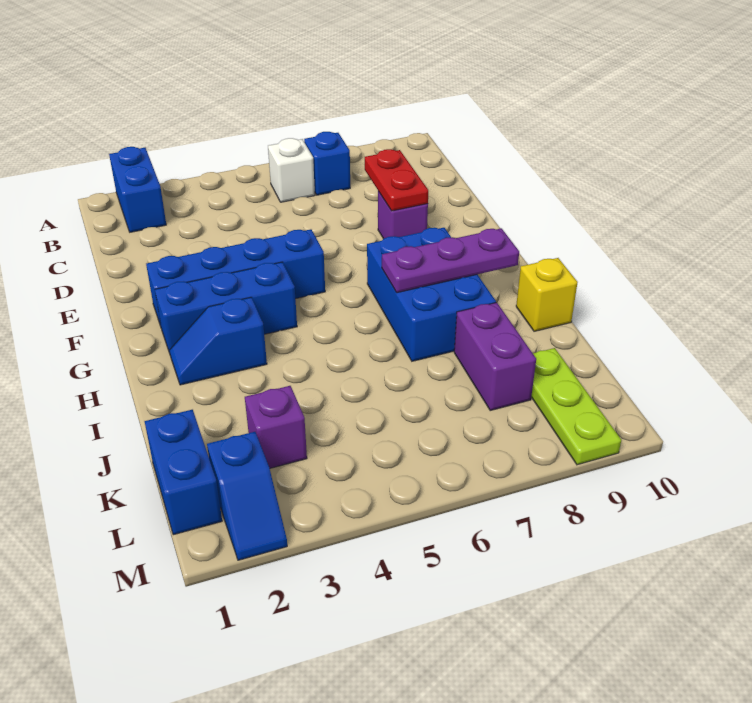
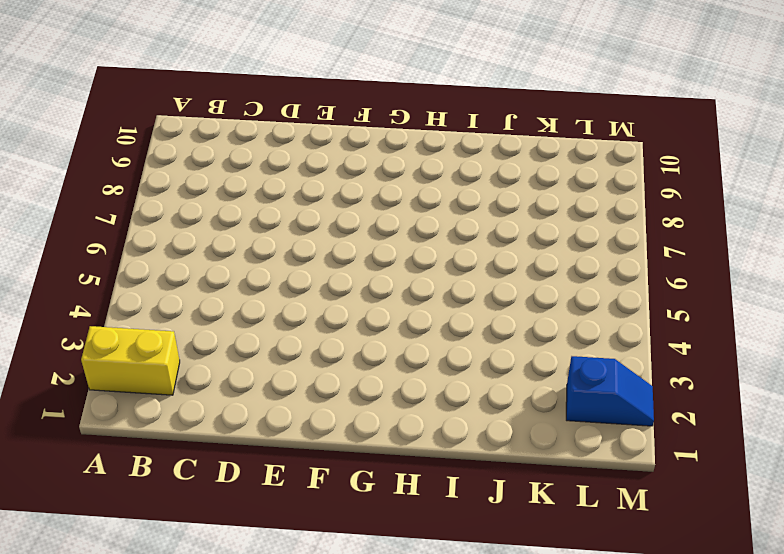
yellow brick A2:B2 level 1 -> blue brick A2:B2 level 1
none -> white brick B6 level 1
none -> blue brick B7 level 1
none -> purple brick E8 level 1

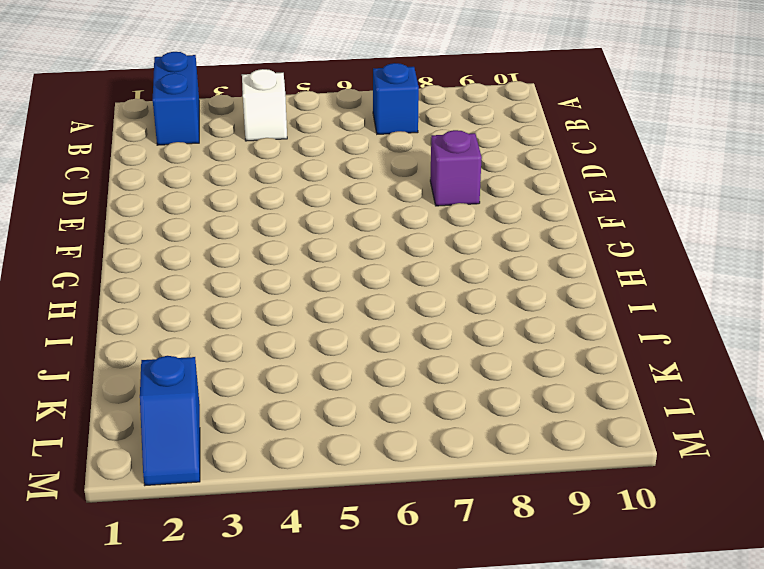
white brick B4 level 1 -> white brick B6 level 1
none -> blue brick F2:F5 level 1
none -> blue brick G2:G4 level 1
none -> blue brick G7:I8 level 1

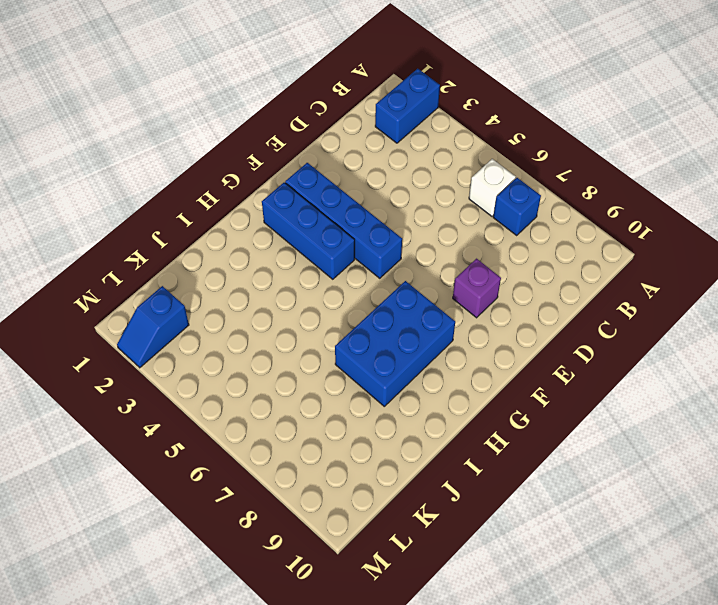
none -> blue slope H2:H3 level 1 top 3
none -> yellow brick I10 level 1
none -> purple brick J8:K8 level 1

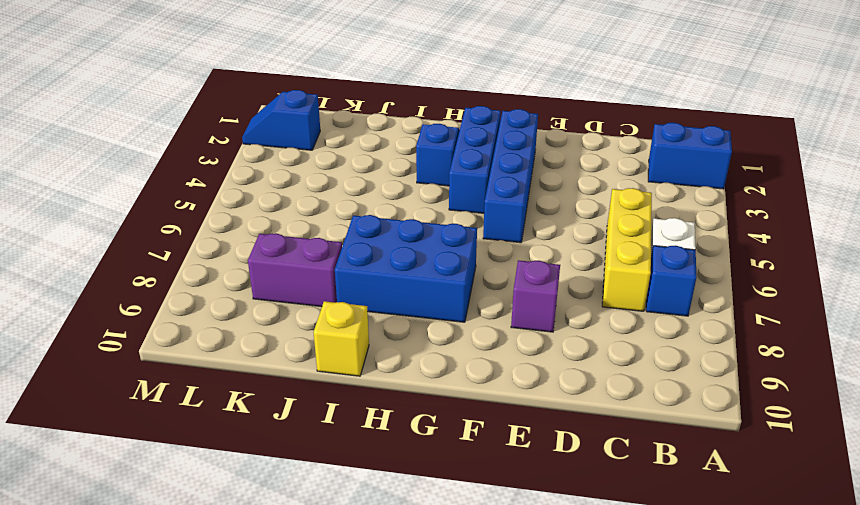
yellow brick C5:C7 level 1 -> none
none -> blue brick K1:L1 level 1
none -> purple brick K3 level 1
none -> lime plate K9:M9 level 1

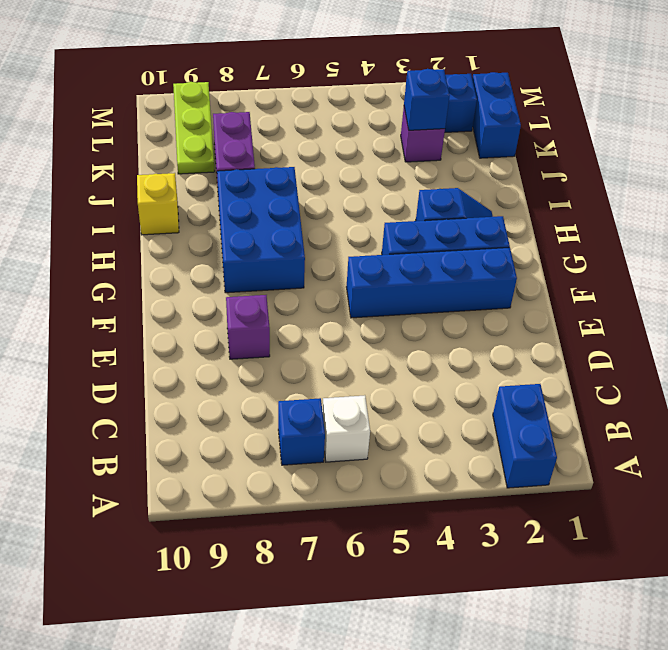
blue brick K3 level 2 -> none
none -> red plate D8:E8 level 2
none -> purple plate H7:H9 level 2

